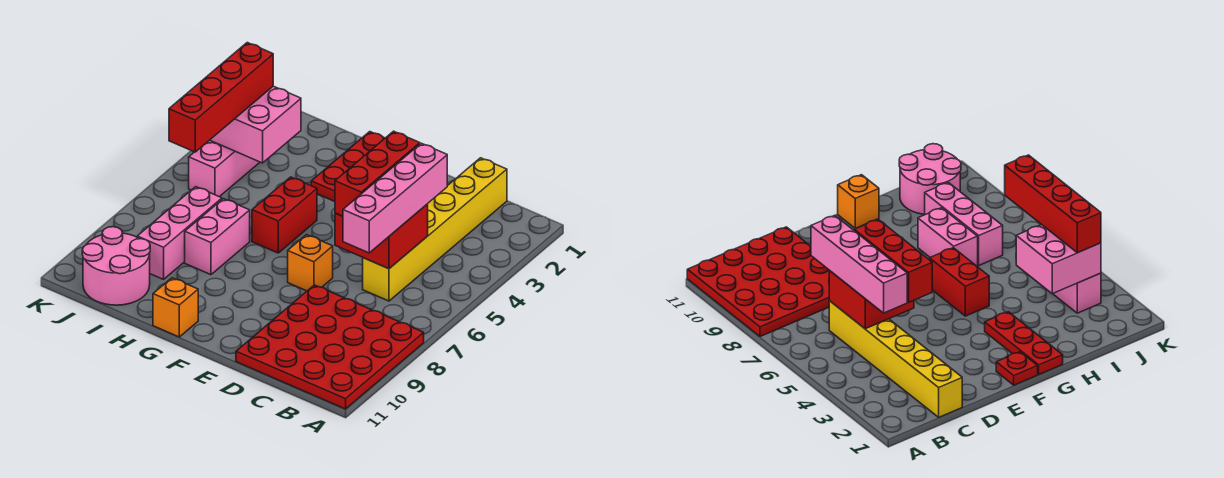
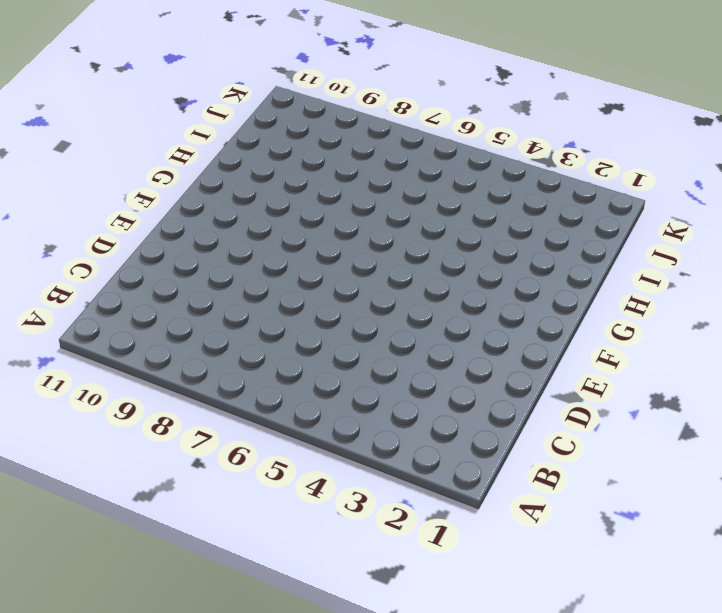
none -> red plate A8:D11 level 1
none -> yellow brick C1:C6 level 1
none -> orange brick E7 level 1

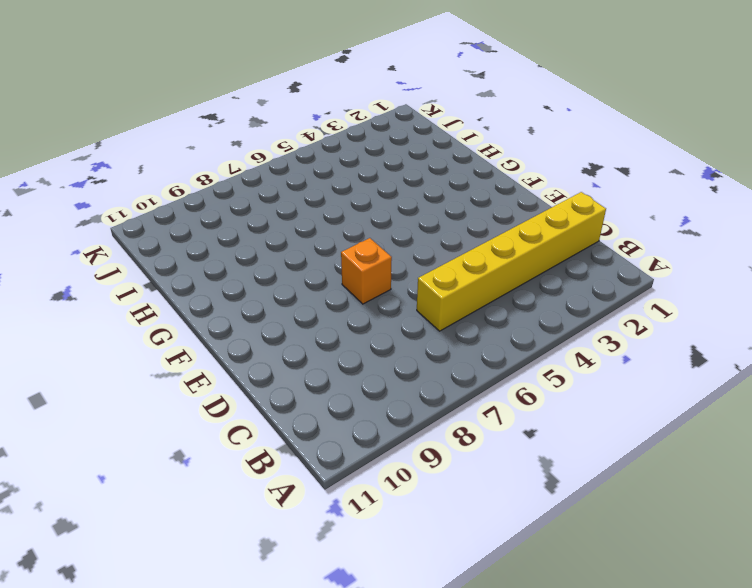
none -> red plate A8:D11 level 1
none -> red plate F1 level 1
none -> red plate G1:G3 level 1

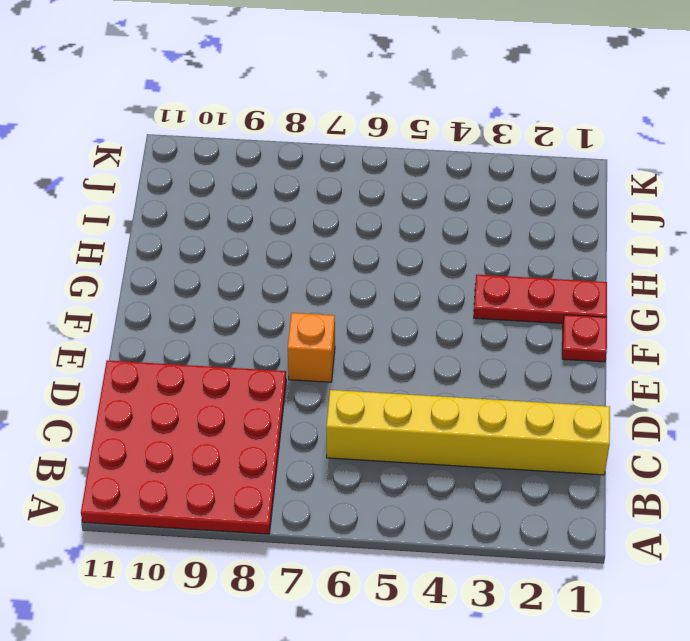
none -> red brick G5:G6 level 1
none -> orange brick G11 level 1
none -> pink brick H7:H8 level 1

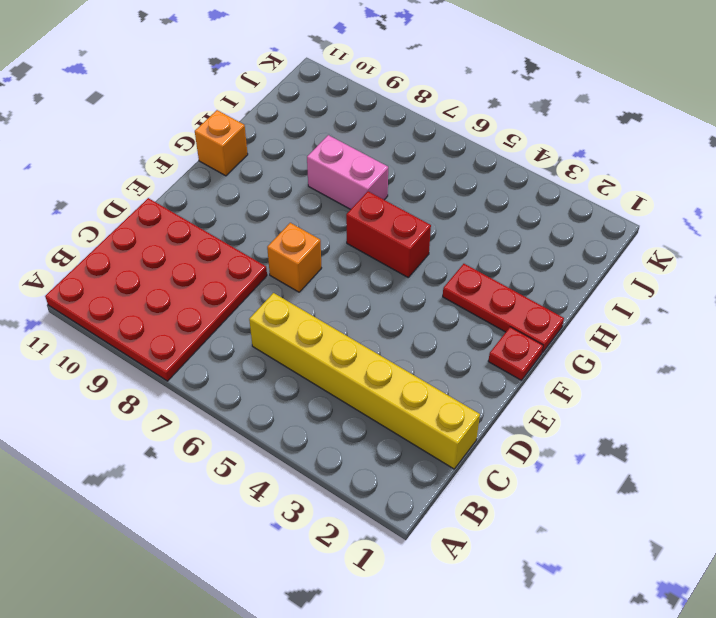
none -> pink brick I7:I9 level 1
none -> pink round brick I10:J11 level 1
none -> pink brick J3:J5 level 1

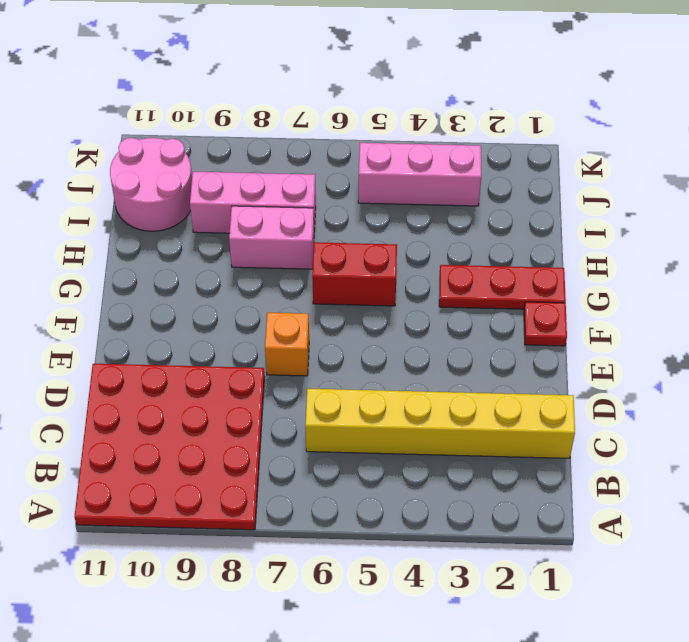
none -> orange brick G11 level 1
none -> red brick C5:D6 level 2
none -> pink brick I3:J4 level 2

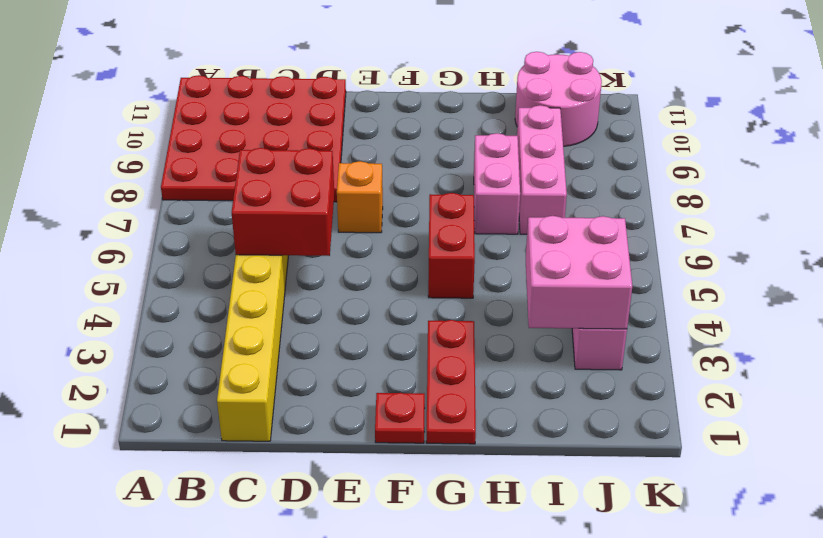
none -> orange brick G11 level 1
none -> pink brick C4:C7 level 3
none -> red brick D4:D6 level 3

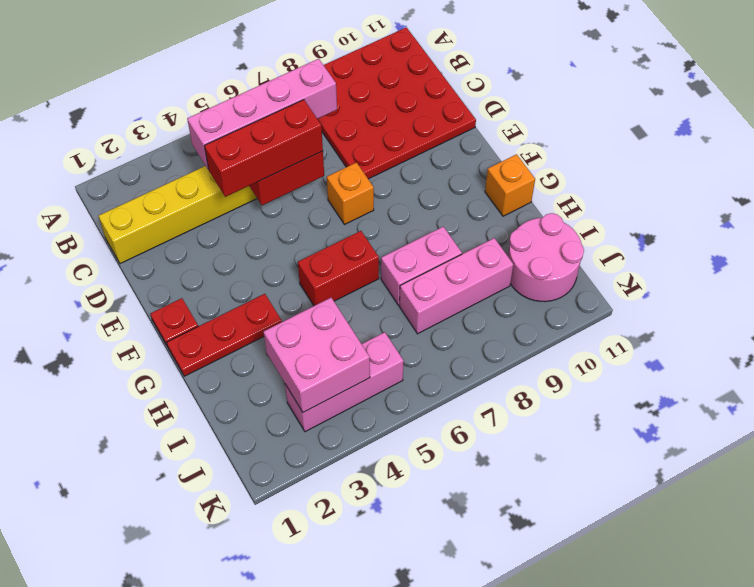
none -> red brick J3:J6 level 3

